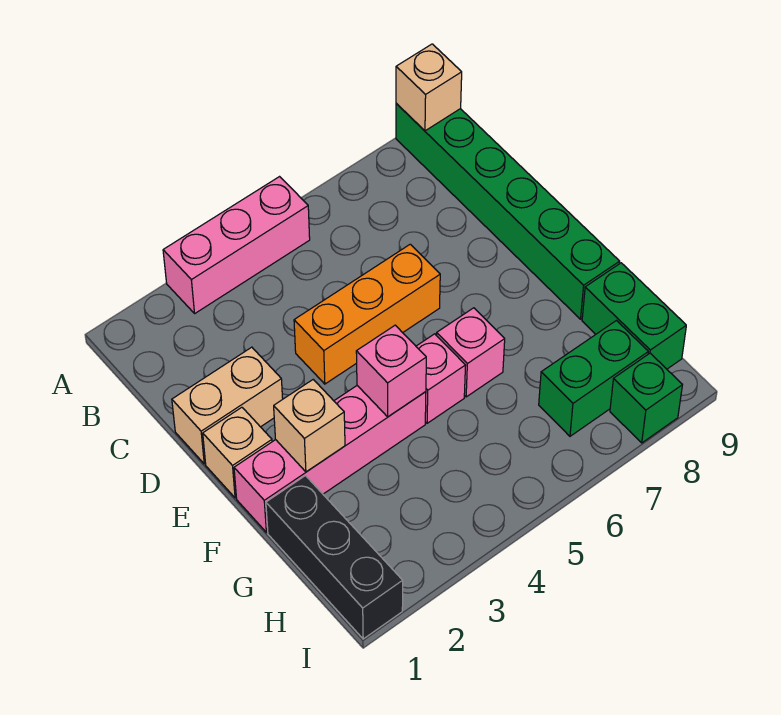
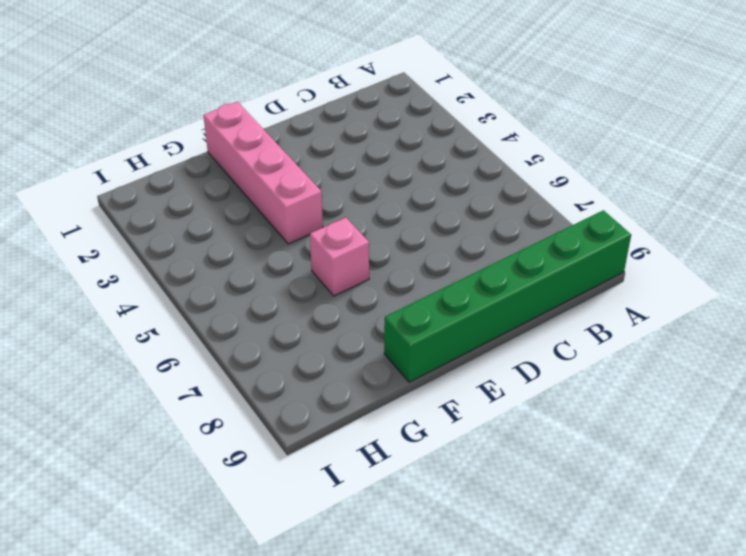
none -> pink brick A3:A5 level 1
none -> tan brick D1:D2 level 1
none -> orange brick D4:D6 level 1

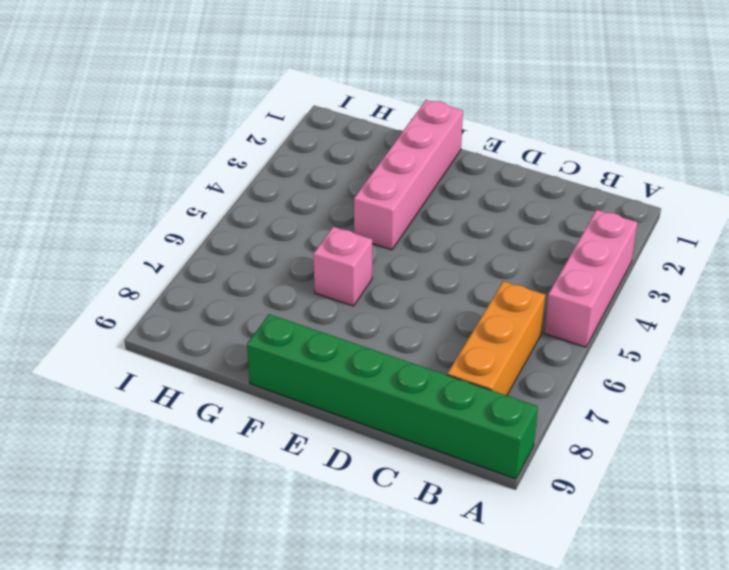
orange brick B6:B8 level 1 -> orange brick D4:D6 level 1
none -> tan brick D1:D2 level 1
none -> tan brick E1 level 1
none -> pink brick F5 level 1

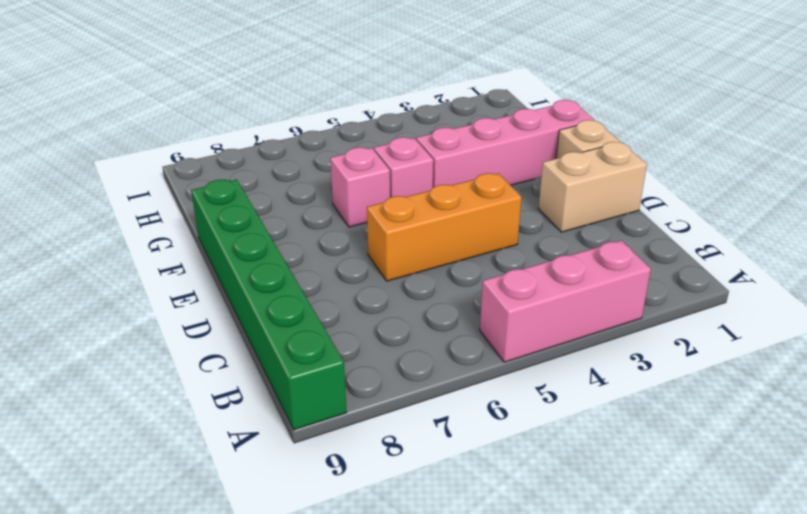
none -> black brick G1:I1 level 1
none -> green brick G9:H9 level 1
none -> green brick H7:H8 level 1

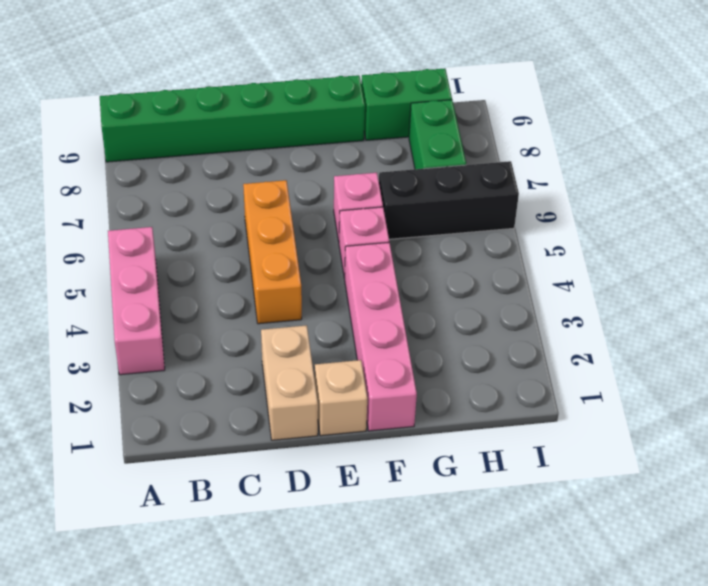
black brick G6:I6 level 1 -> black brick G1:I1 level 1
none -> green brick I8 level 1
none -> tan brick A9 level 2
none -> tan brick F2 level 2

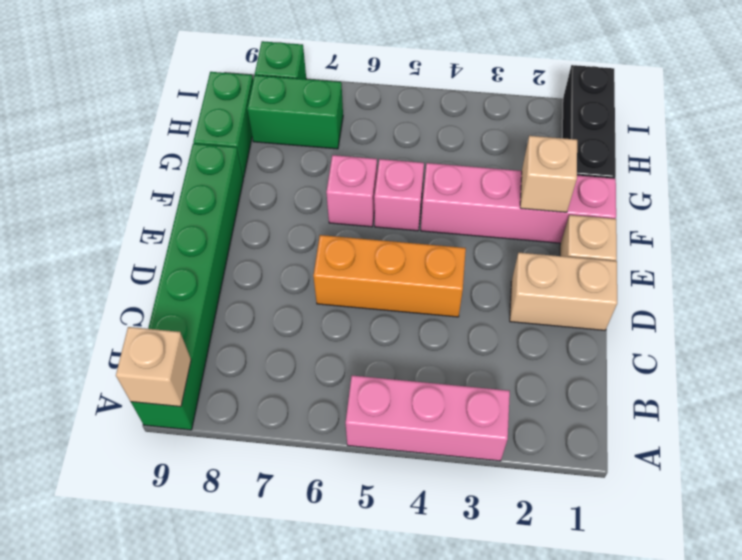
none -> pink brick F4 level 2

